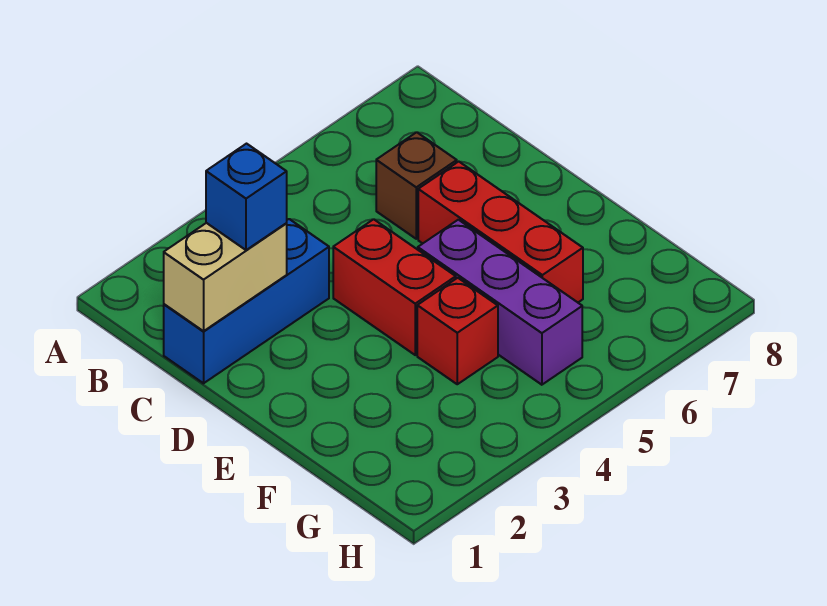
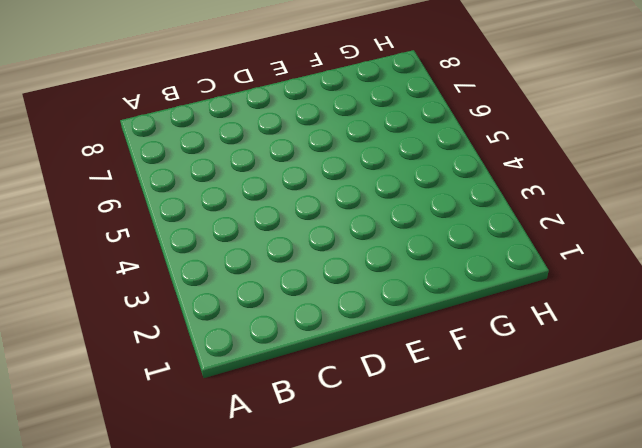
none -> blue brick C1:C3 level 1
none -> brown brick C6 level 1

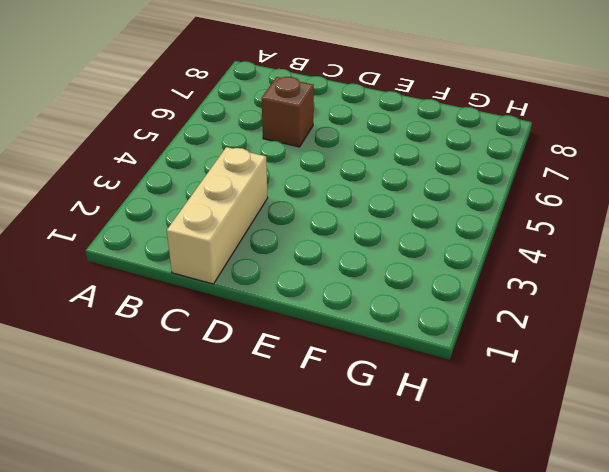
tan brick C1:C3 level 1 -> blue brick C1:C3 level 1
none -> red brick D4:E4 level 1
none -> red brick D6:F6 level 1

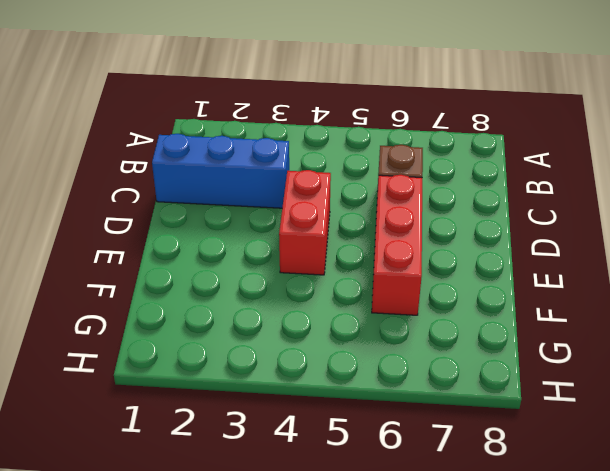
none -> purple brick E5:G5 level 1
none -> red brick F4 level 1

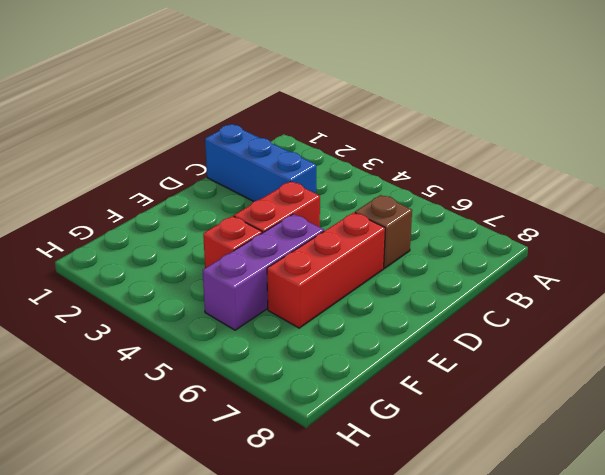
none -> tan brick C1:C2 level 2
none -> blue brick C2 level 3

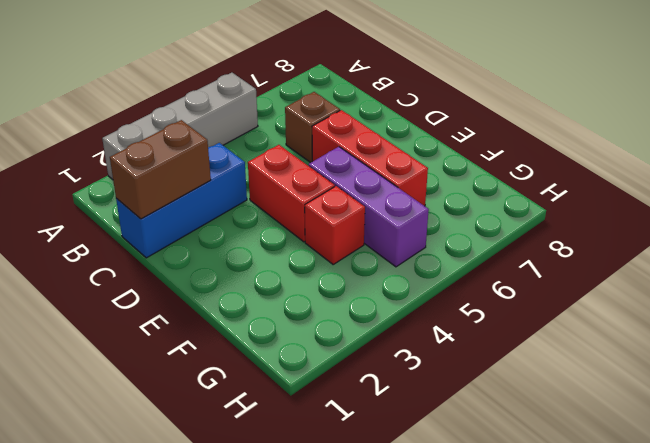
grey brick A2:A5 level 1 -> none
brown brick C1:C2 level 2 -> tan brick C1:C2 level 2
none -> blue brick C2 level 3

